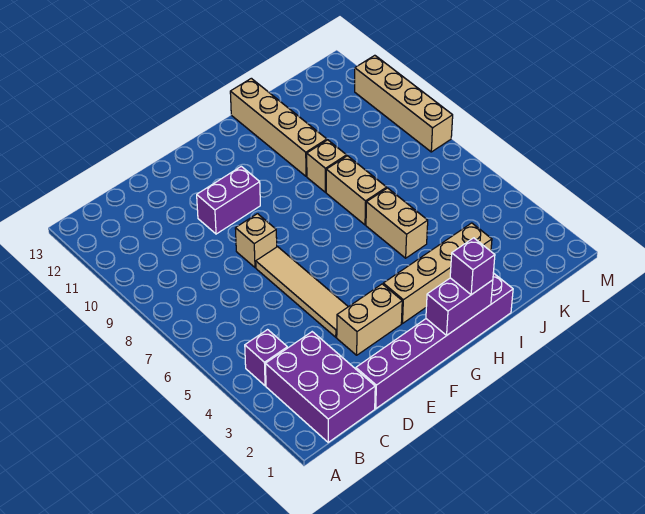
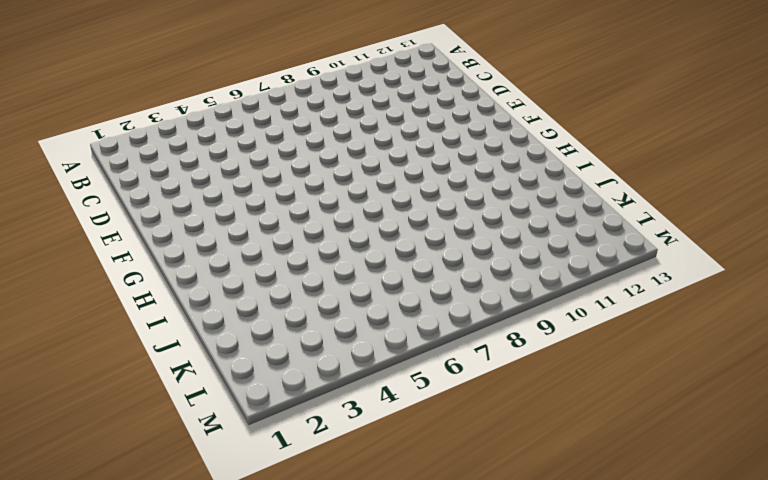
none -> purple brick B1:C3 level 1
none -> purple brick B4 level 1
none -> purple brick D1:I1 level 1

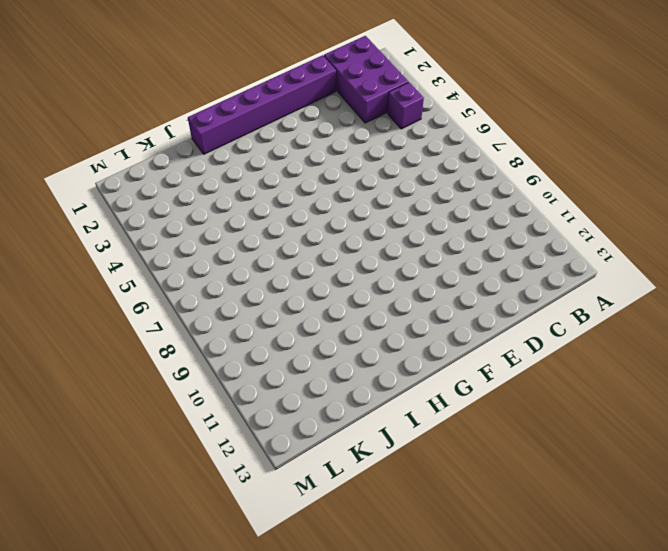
none -> tan brick E3:F3 level 1
none -> tan tile E4:E7 level 1
none -> tan brick E8 level 1

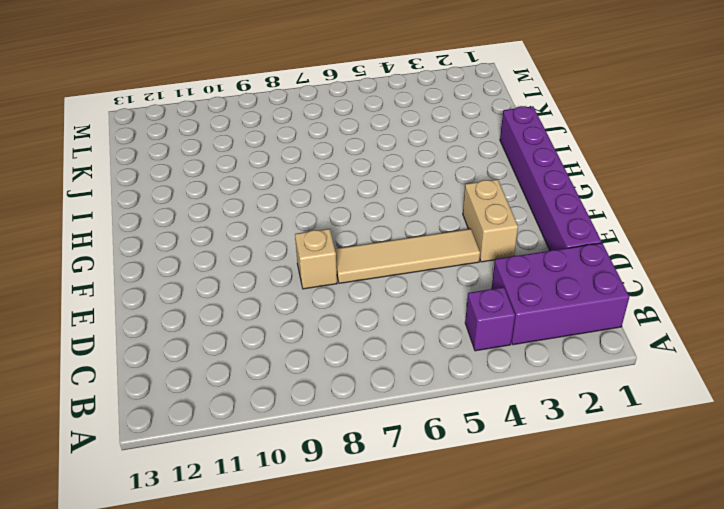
none -> purple brick E10:F10 level 1
none -> tan brick G3:J3 level 1
none -> tan brick I5:I6 level 1

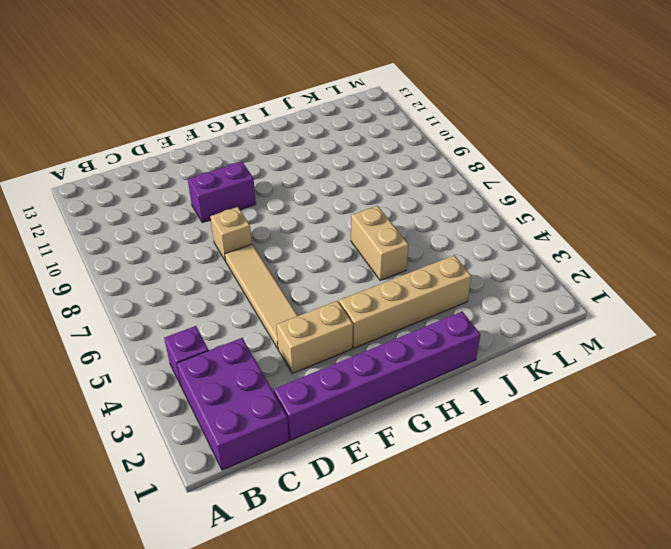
none -> tan brick I7:I8 level 1
none -> tan brick I9 level 1
none -> tan brick I10:I13 level 1

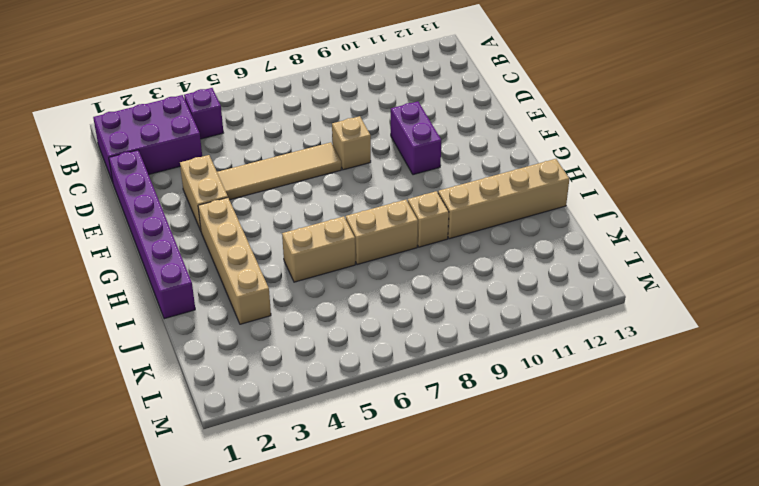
none -> tan brick M8:M11 level 1
none -> purple brick G1:H1 level 2
none -> purple brick H1 level 3

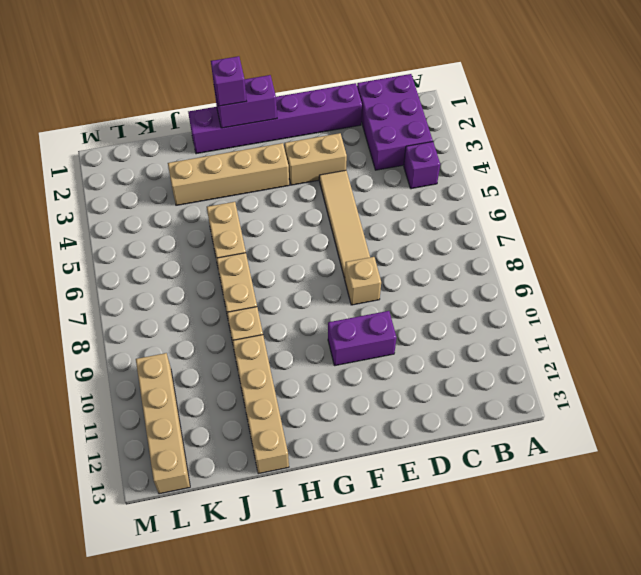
tan brick L10:L13 level 1 -> tan brick M8:M11 level 1

